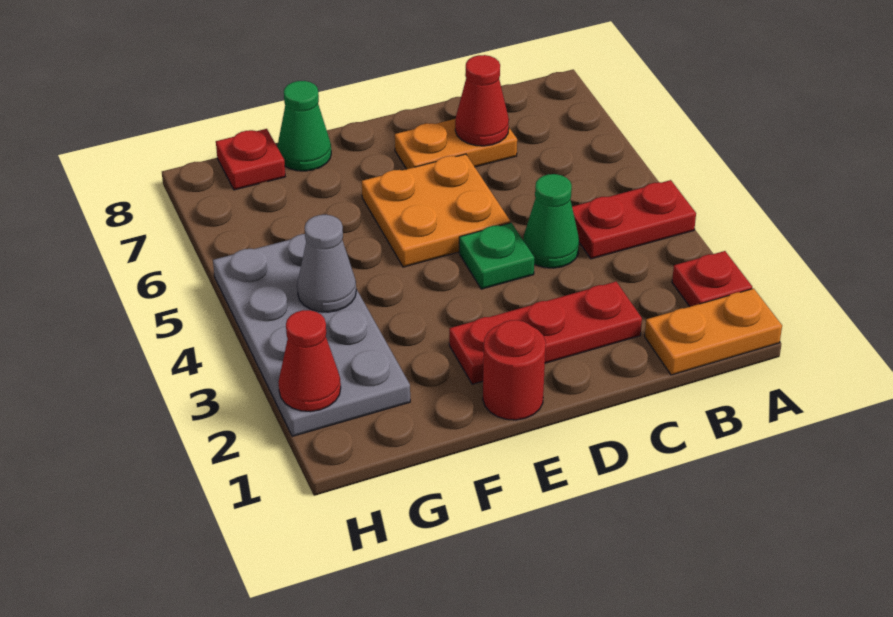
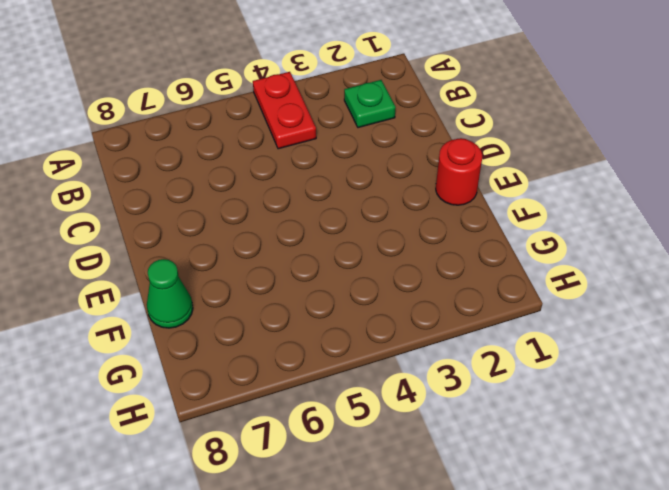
green plate B2 level 1 -> green plate D4 level 1
none -> orange plate A1:B1 level 1
none -> red plate A2 level 1
none -> red plate C2:E2 level 1

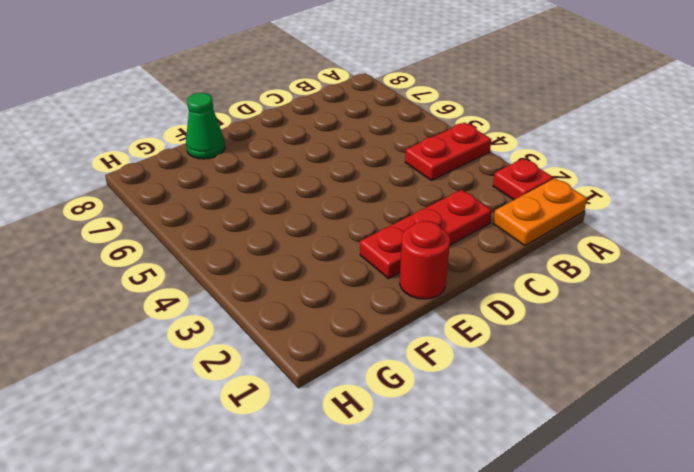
none -> green cone C4 level 1
none -> orange plate C7:D7 level 1
none -> green plate D4 level 1

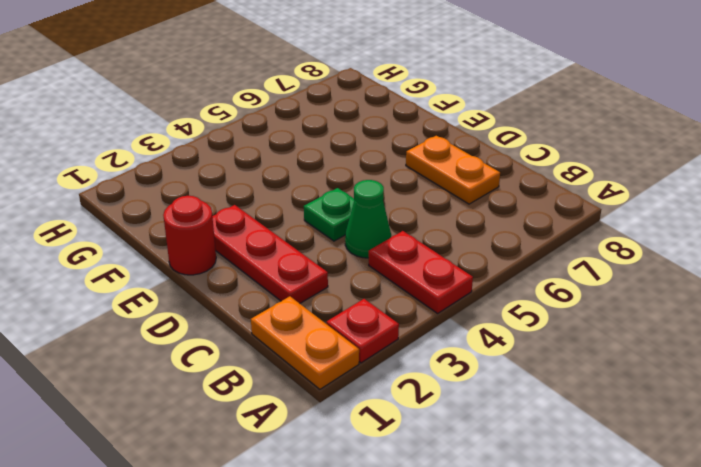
none -> orange plate D5:E6 level 1
none -> green cone F8 level 1
none -> grey plate G2:H5 level 1

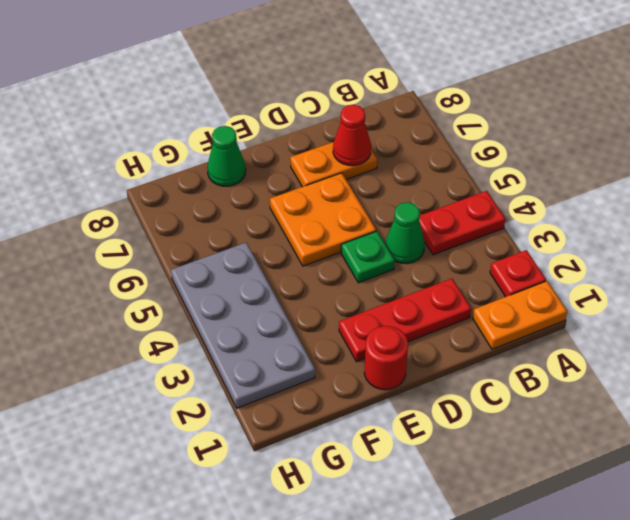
none -> red plate G8 level 1
none -> grey cone G4 level 2
none -> red cone H2 level 2

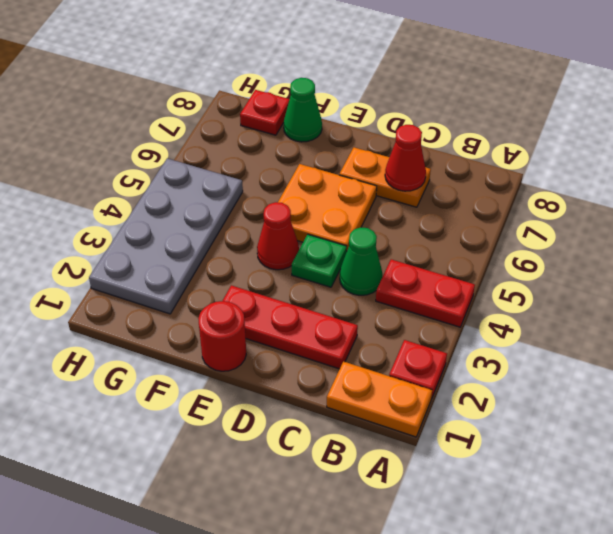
red cone E4 level 1 -> red cone H2 level 2
none -> grey cone G4 level 2

